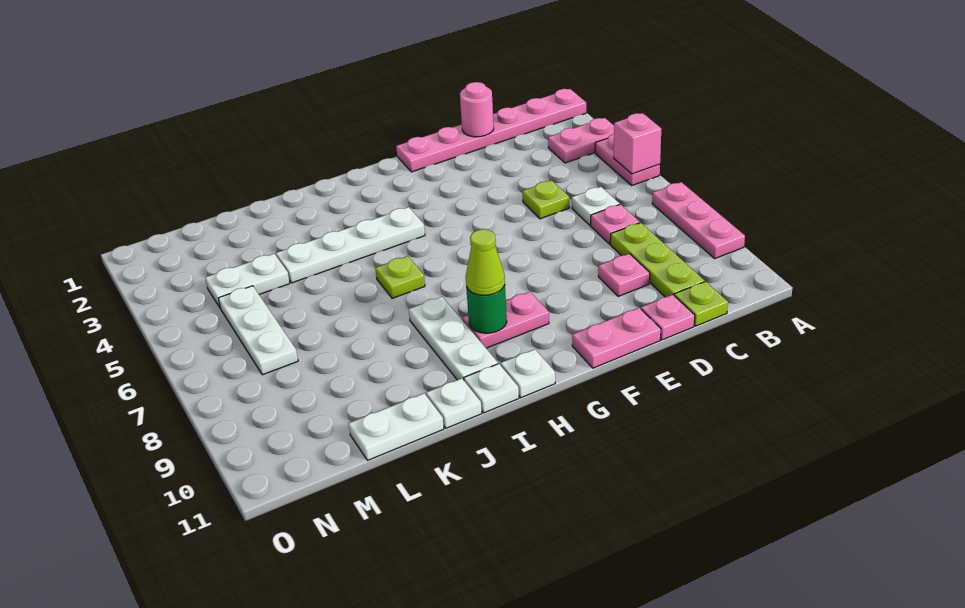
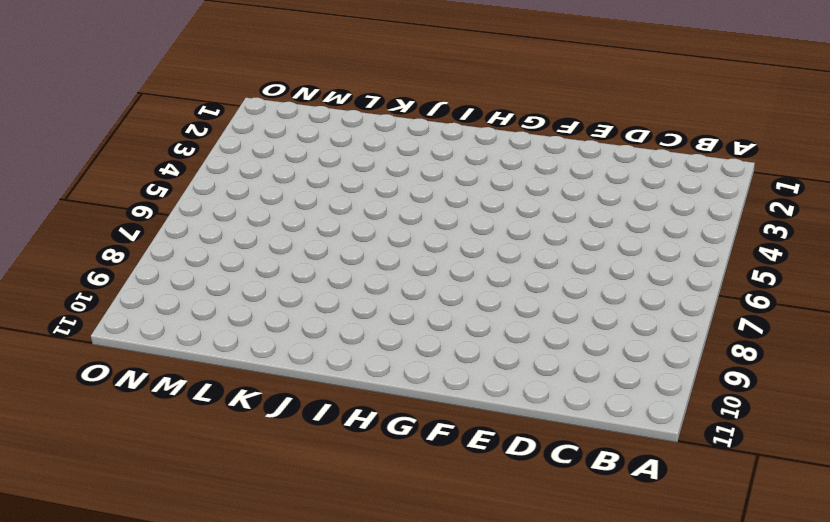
none -> pink plate A1:F1 level 1
none -> pink plate A3:B3 level 1
none -> pink plate A4:A5 level 1

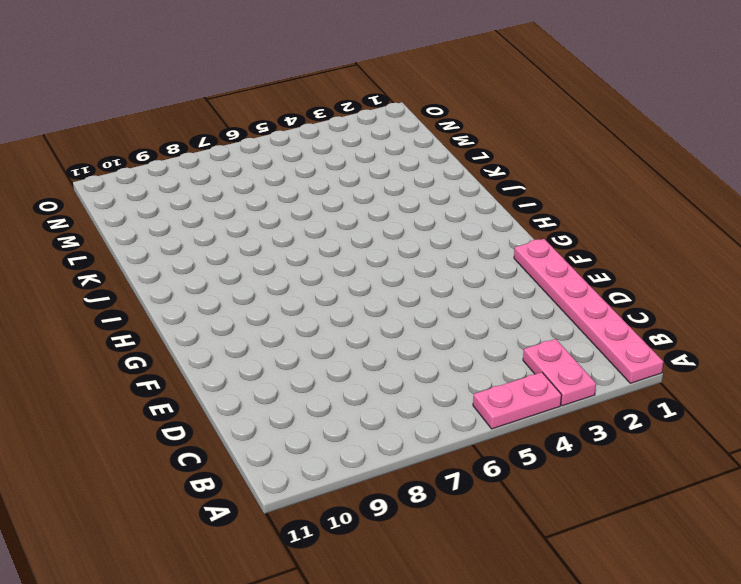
none -> pink plate A7:A9 level 1
none -> white plate C6 level 1
none -> pink plate C7 level 1

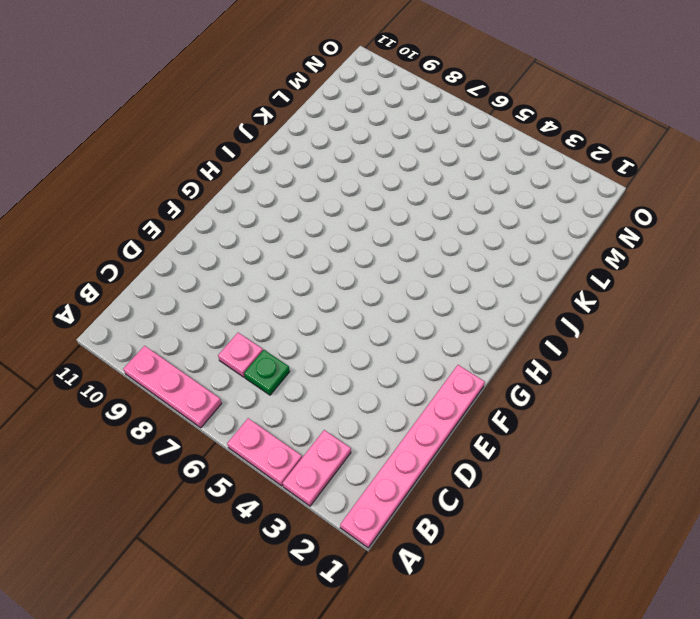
green plate C6 level 1 -> white plate C6 level 1
none -> lime plate C8:C10 level 1
none -> lime plate C11 level 1
none -> lime plate D5 level 1

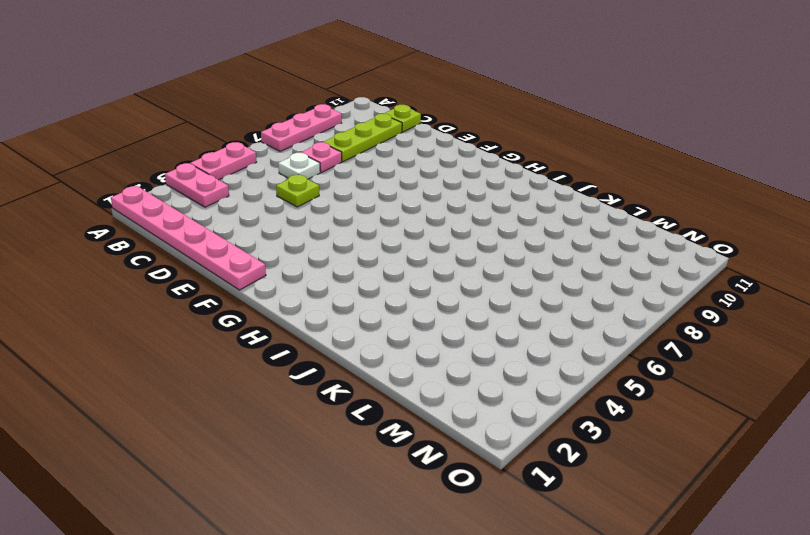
none -> pink plate D9 level 1
none -> pink plate D11 level 1
none -> pink plate E11:F11 level 1

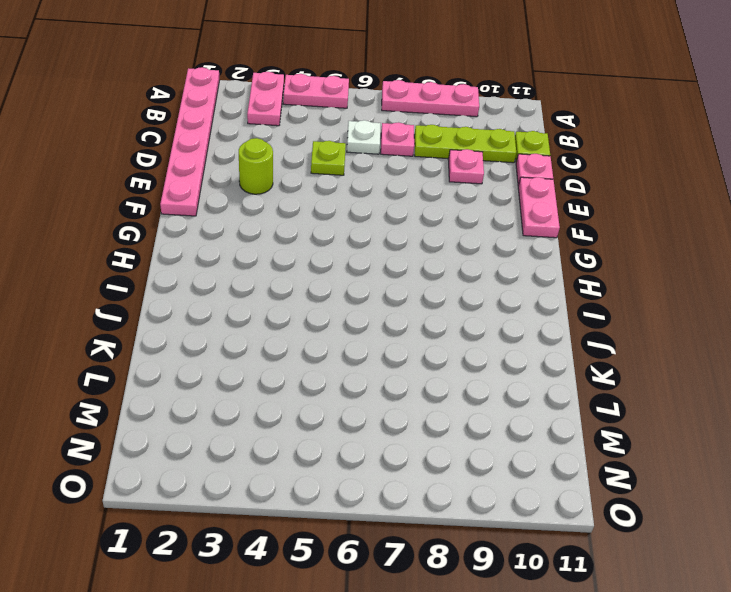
lime round brick E3 level 1 -> none
none -> pink plate G9:H9 level 1
none -> white plate H4:K4 level 1
none -> white plate H11 level 1

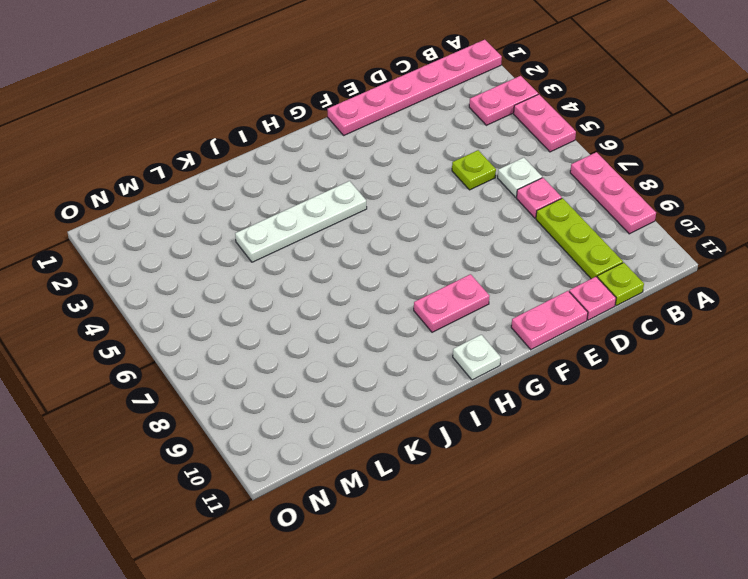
none -> pink plate D9 level 1
none -> lime plate I6 level 1
none -> white plate I8:I10 level 1

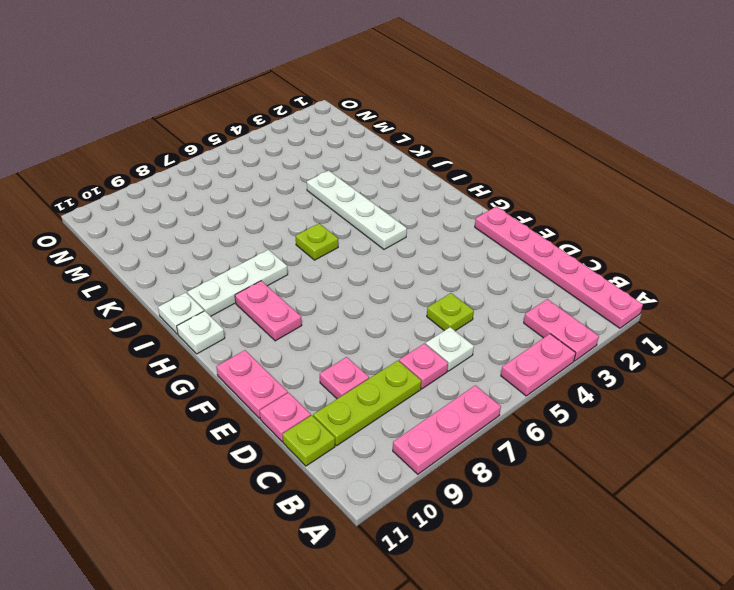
none -> white plate J11 level 1
none -> white plate K11:L11 level 1
none -> white plate L4:M4 level 1

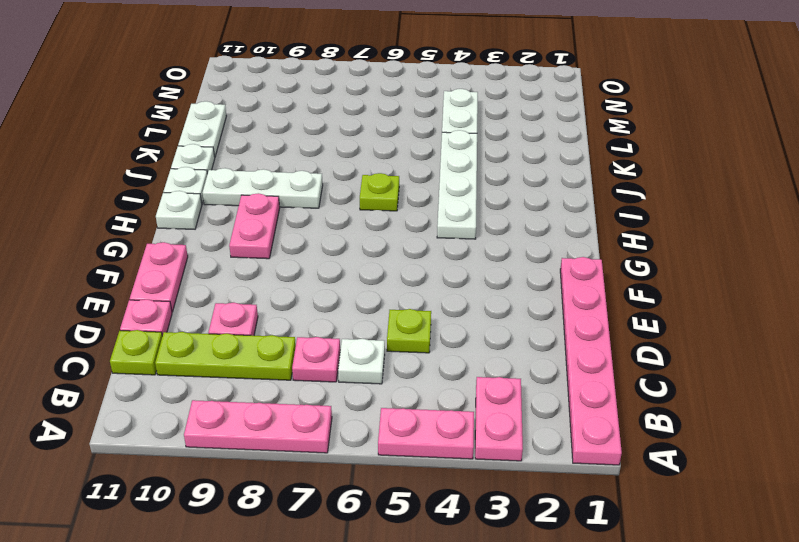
none -> white plate M5:M7 level 1
none -> pink brick A5 level 2
none -> pink round brick D1 level 2

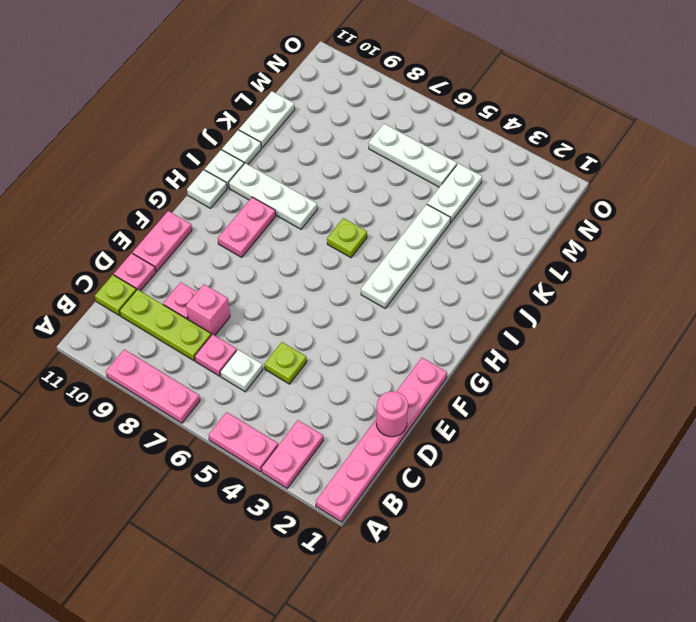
pink brick D8 level 1 -> pink brick A5 level 2
none -> green round brick H9 level 2
none -> lime cone H9 level 3

